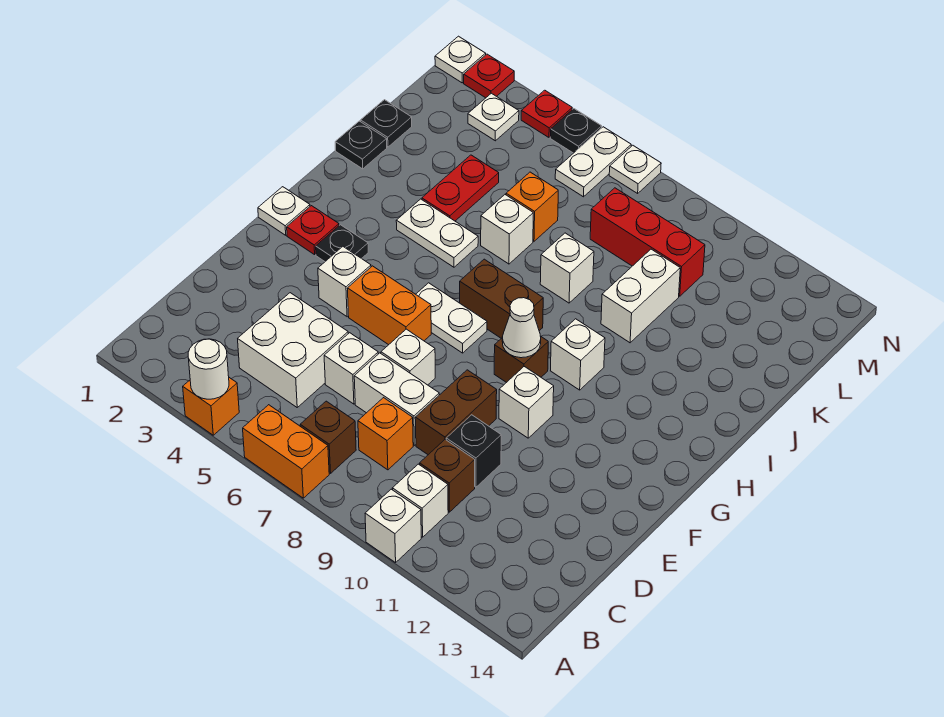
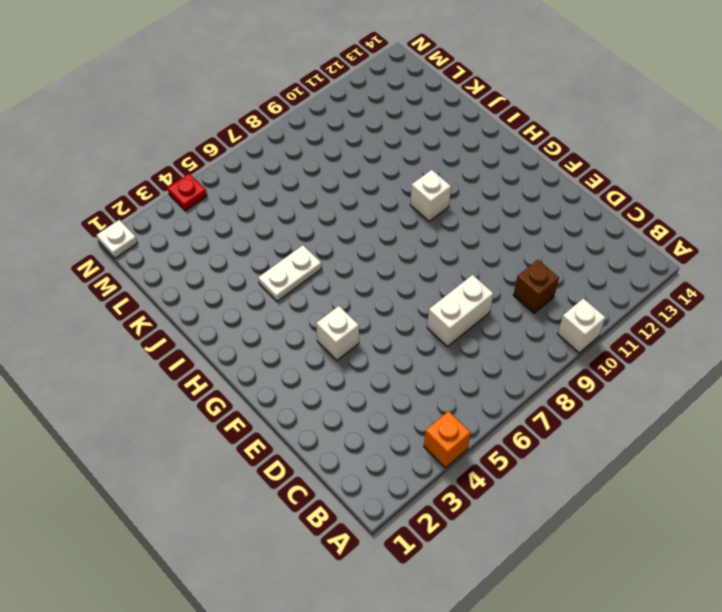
none -> orange brick A6:A7 level 1
none -> brown brick B7 level 1
none -> white brick B10 level 1
none -> white brick C4:D5 level 1

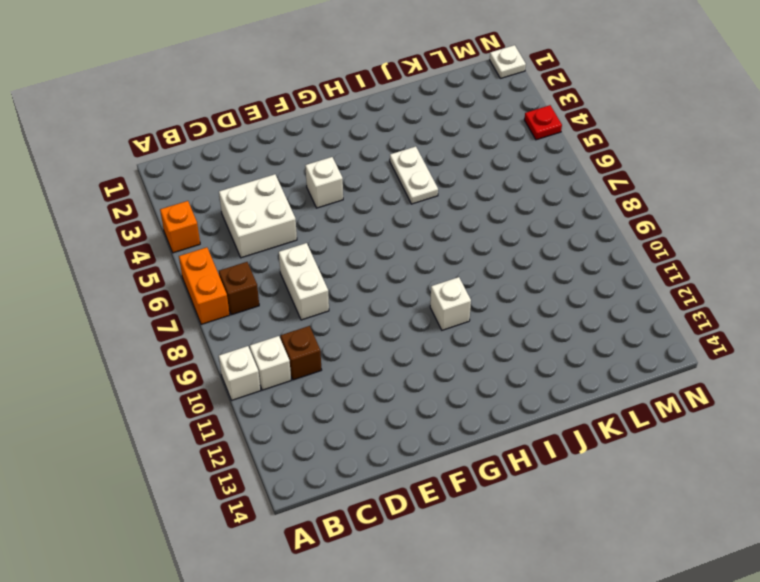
none -> orange brick C8 level 1
none -> white brick D6 level 1
none -> brown brick D9:E9 level 1
none -> black brick D10 level 1

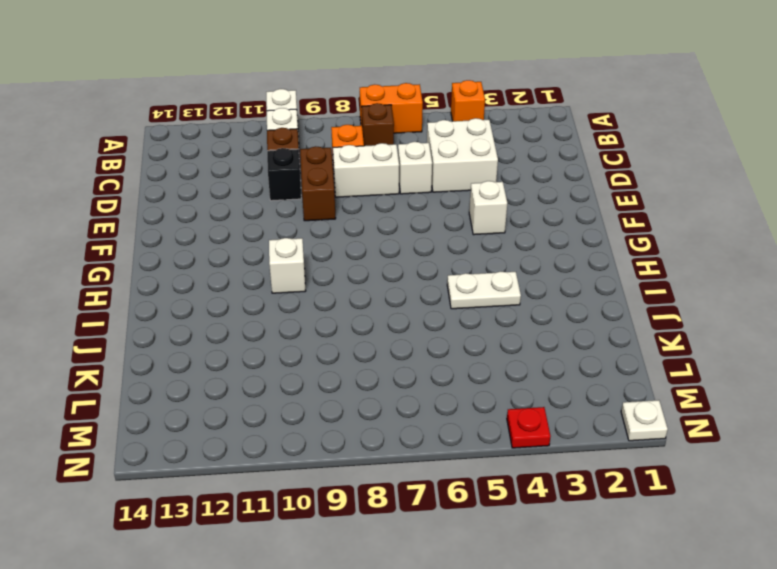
none -> white brick E7 level 1
none -> orange brick F5:F6 level 1
none -> white brick F10 level 1
none -> white plate G1 level 1

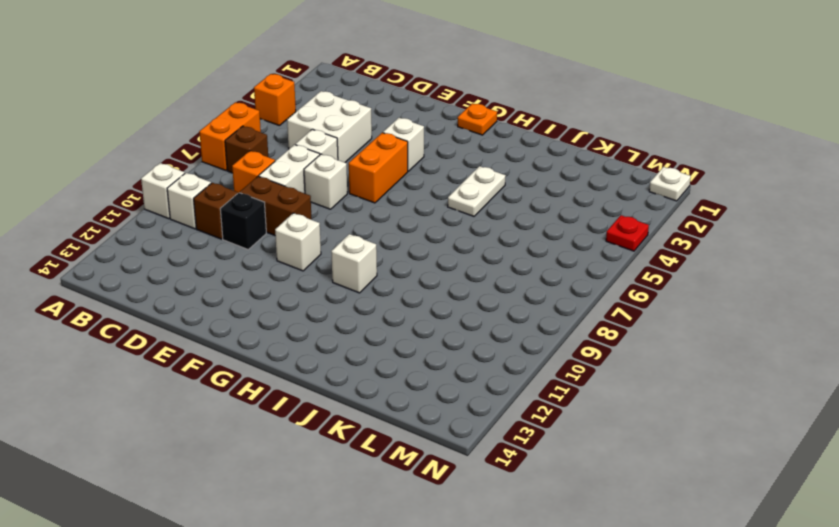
orange plate G1 level 1 -> white plate G1 level 1
none -> red plate G2 level 1
none -> black plate G3 level 1
none -> white plate G6:G7 level 1
none -> brown brick G9 level 1

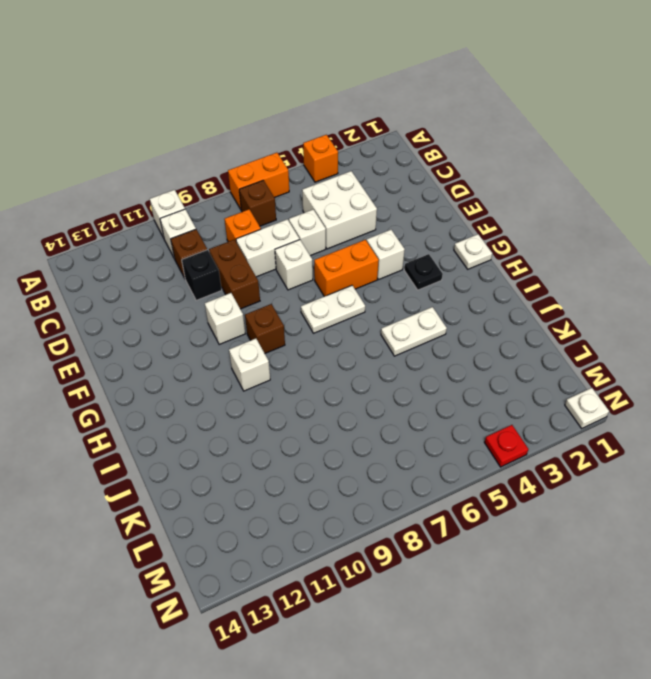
none -> red plate G2 level 1
none -> brown brick H7:H8 level 1
none -> black plate J1 level 1
none -> red plate J4:K4 level 1

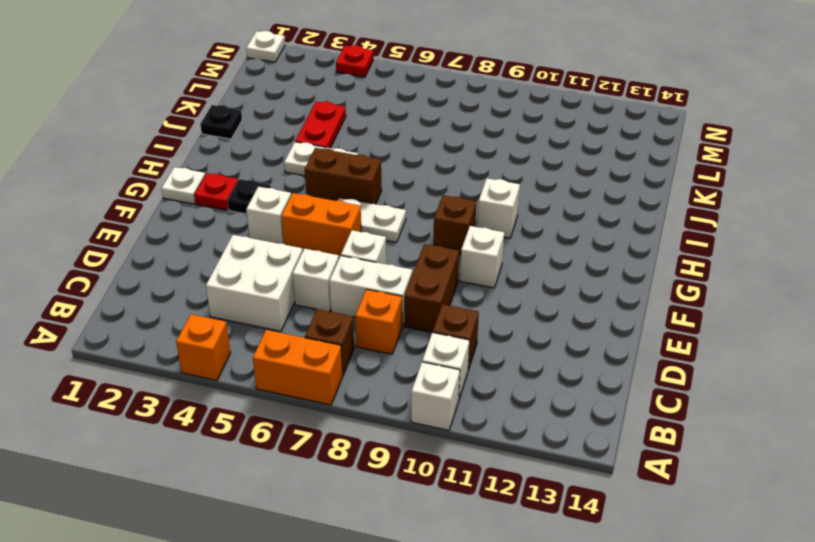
brown brick H5:H6 level 1 -> brown brick H7:H8 level 1
none -> black brick D10 level 1
none -> white brick J6 level 1
none -> white brick J8 level 1
none -> white brick J10:K10 level 1

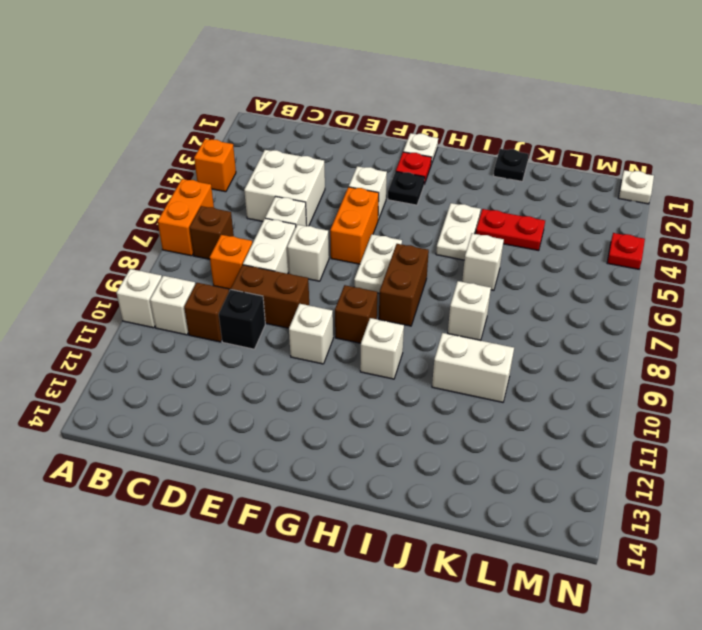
none -> black plate K1 level 1
none -> orange brick K6 level 1
none -> red brick L8:L10 level 1
none -> white plate M3 level 1

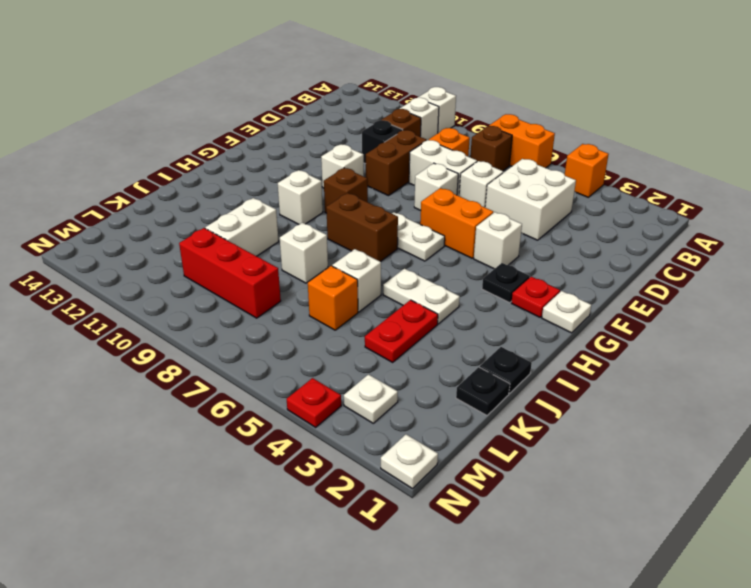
none -> white plate M6:N6 level 1
none -> red plate N2 level 1
none -> black plate N5 level 1
none -> white plate N7 level 1

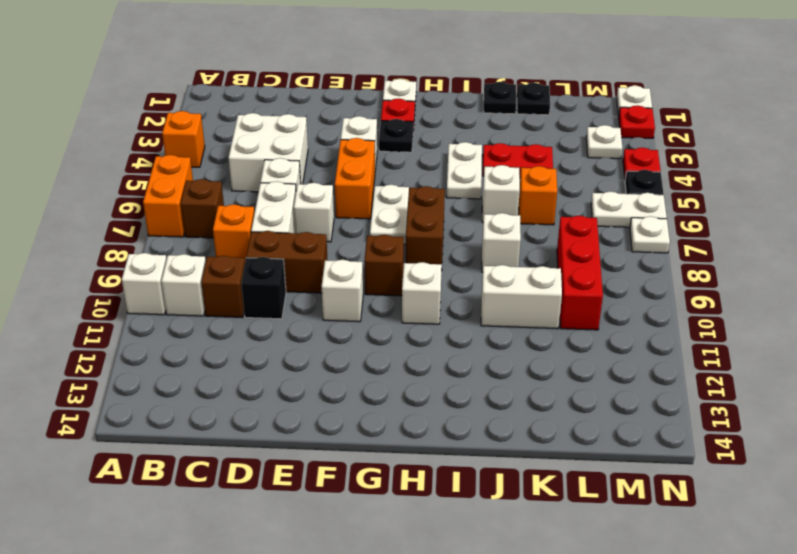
none -> white round brick A4 level 2
none -> white cone G9 level 2

